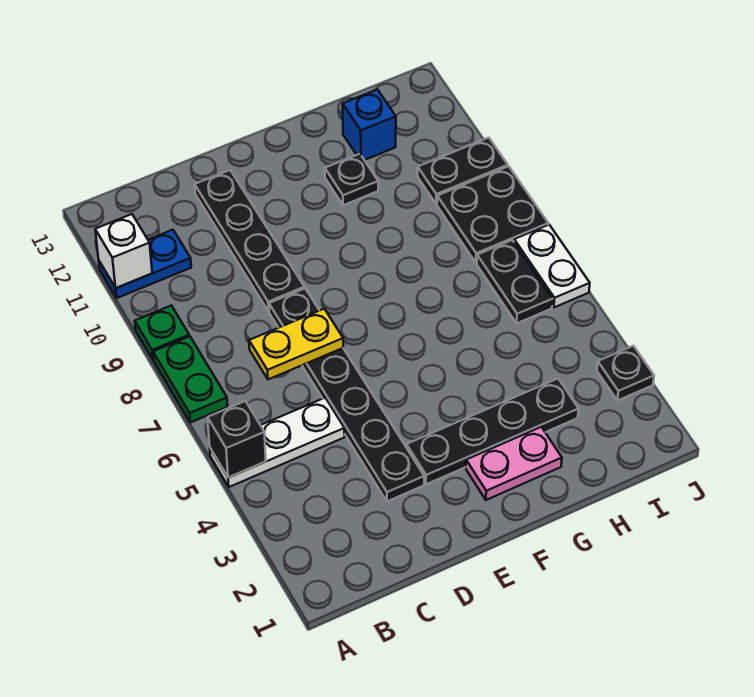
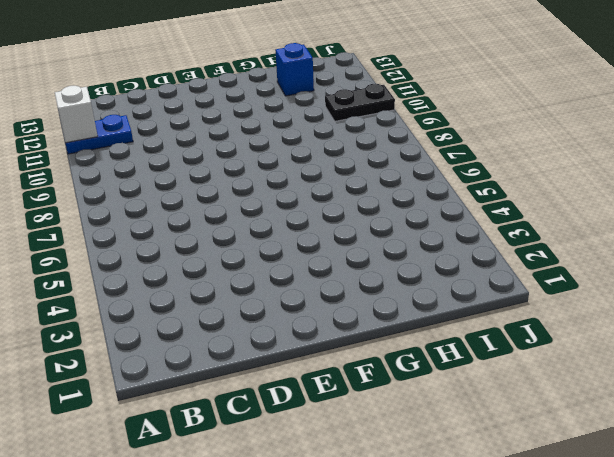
none -> white plate A5:C5 level 1
none -> green plate A7:A8 level 1
none -> green plate A9 level 1

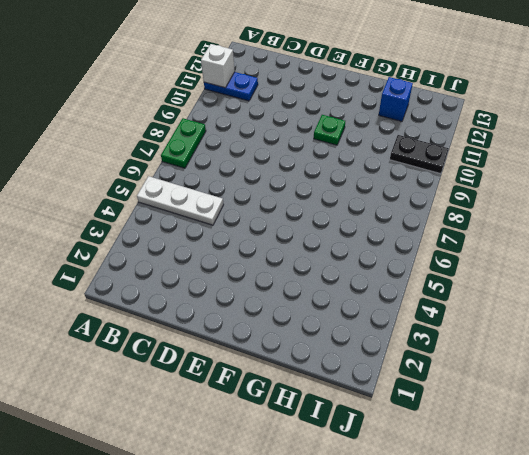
green plate F10 level 1 -> green plate A9 level 1
none -> black plate D3:D8 level 1
none -> black plate D9:D12 level 1
none -> black plate E3:H3 level 1

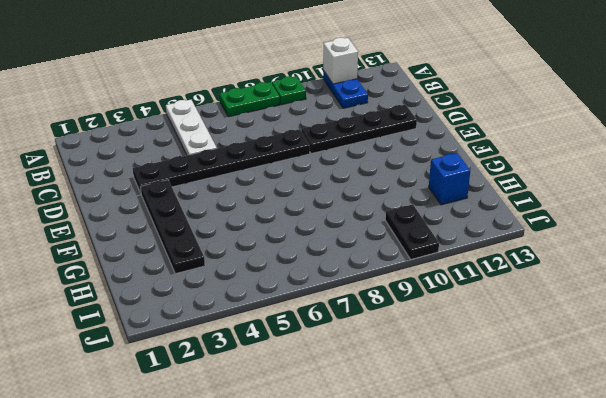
none -> pink plate F2:G2 level 1
none -> black plate G11 level 1
none -> black plate I6:I7 level 1

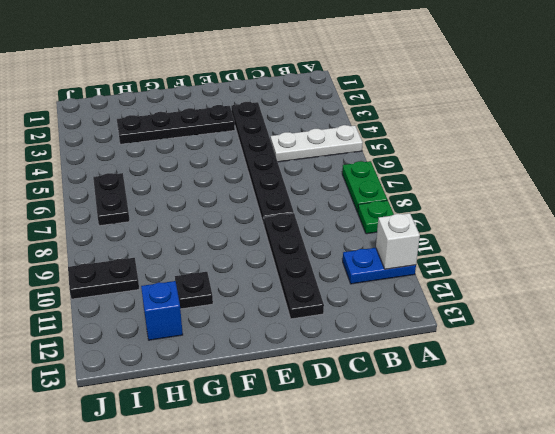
none -> pink plate F2:G2 level 1
none -> black plate I8:J9 level 1
none -> black plate J3 level 1

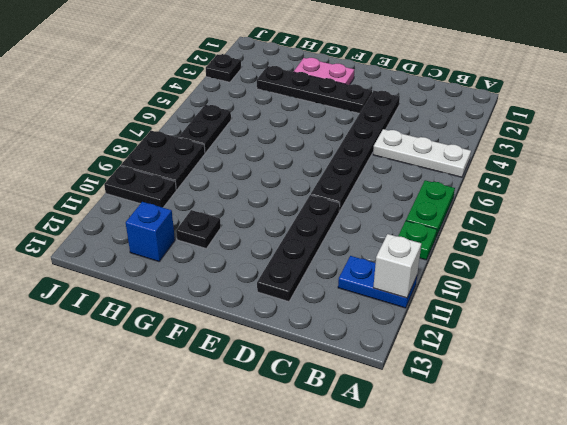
none -> white plate J6:J7 level 1
none -> black brick A5 level 2
none -> yellow plate C7:D7 level 2

